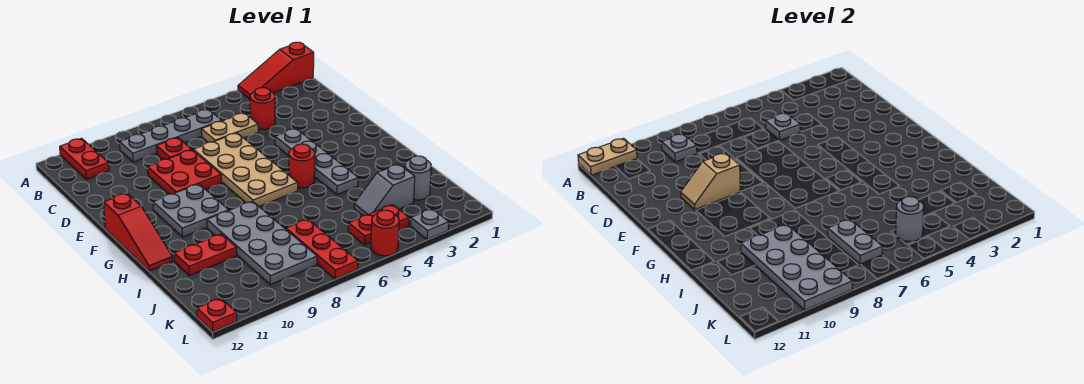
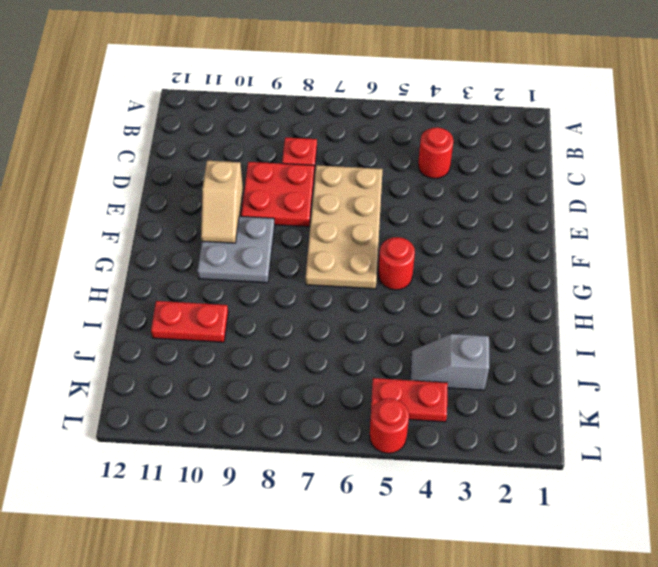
tan slope E10:F10 level 2 top E -> tan slope E9:E10 level 2 top 9
none -> red slope A1:A3 level 1 top 1
none -> red plate A11:B11 level 1
none -> grey plate B6:B9 level 1

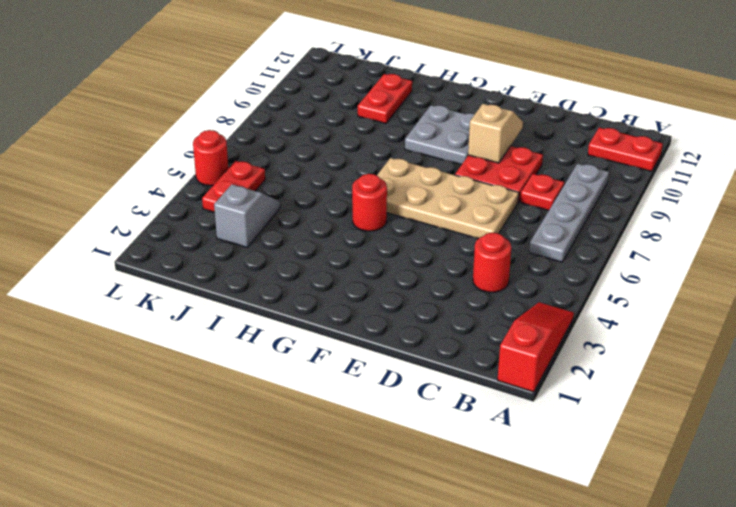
none -> tan plate C5:C6 level 1
none -> grey plate E4:H4 level 1
none -> red slope F12:H12 level 1 top F

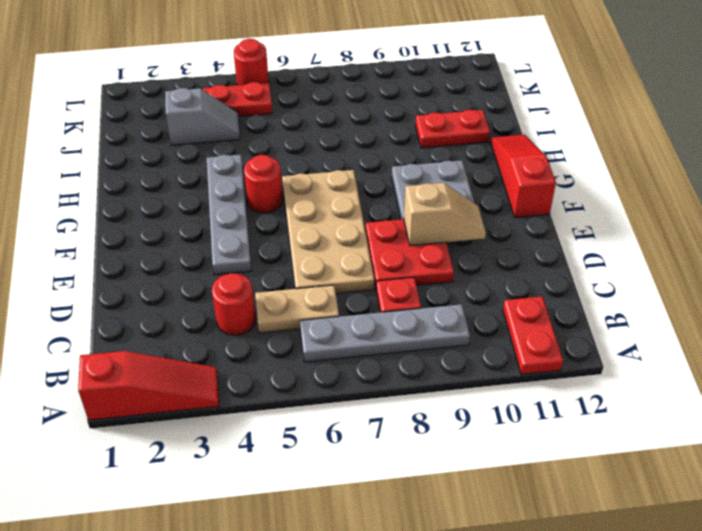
none -> grey plate H8:K9 level 1
none -> grey round brick J2 level 1
none -> red plate J7:L7 level 1

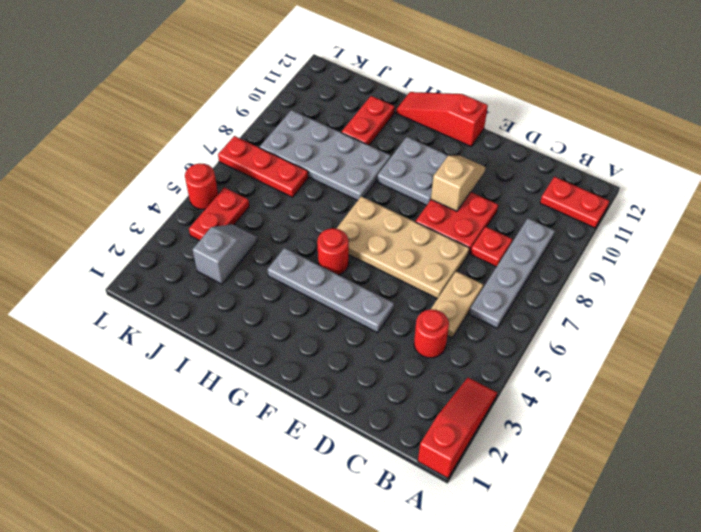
none -> grey round brick J2 level 1
none -> grey plate L3 level 1
none -> red plate L12 level 1

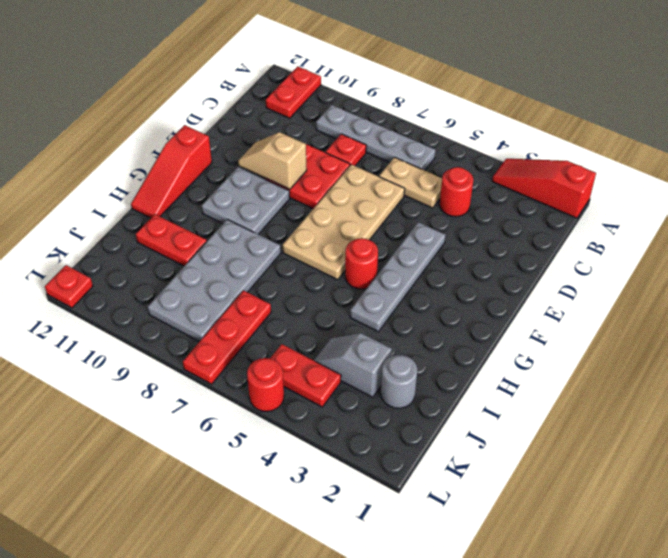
none -> grey plate L3 level 1
none -> tan plate A11:A12 level 2
none -> grey plate B9 level 2

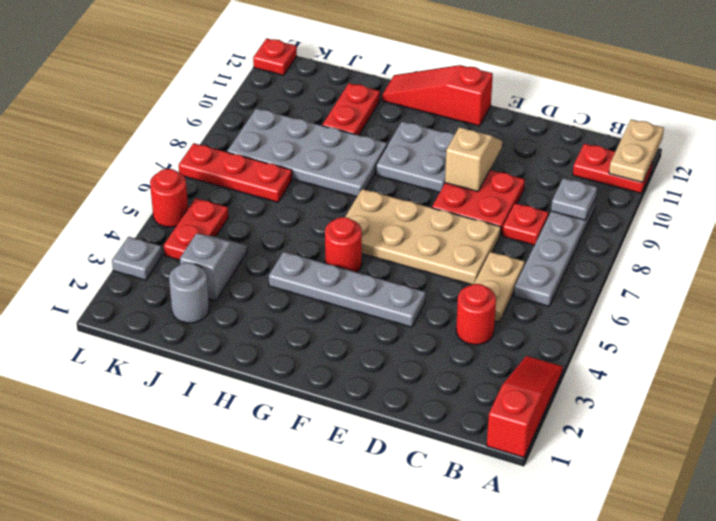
none -> grey plate C5 level 2
none -> grey plate I9:L10 level 2
none -> grey plate J7:K7 level 2

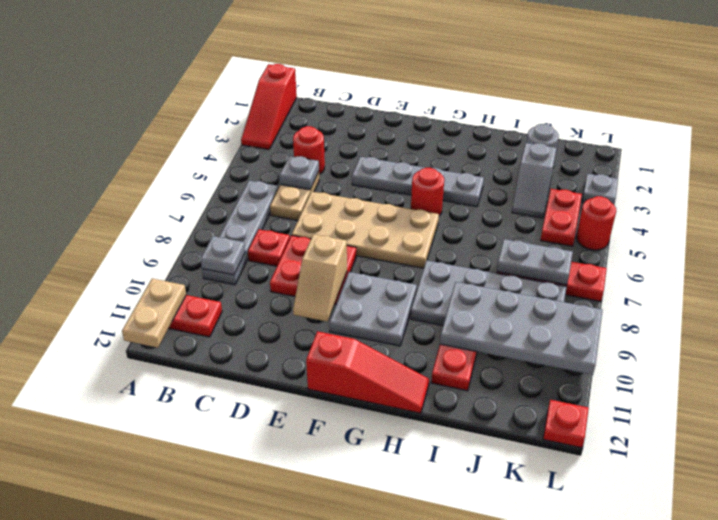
none -> grey round brick K5 level 2

